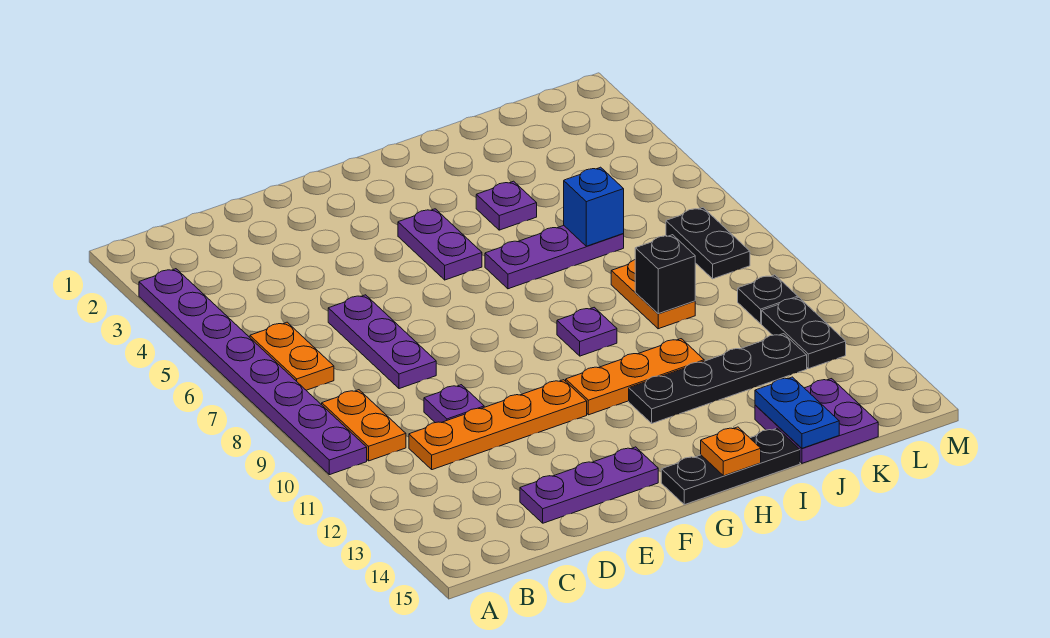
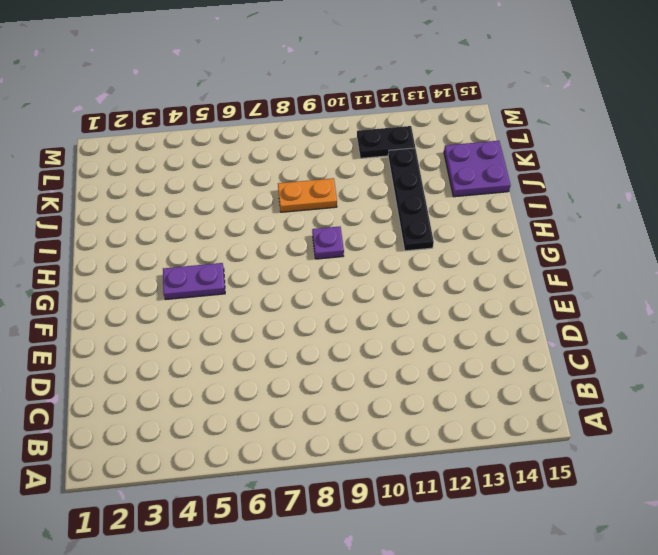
none -> purple plate A3:A10 level 1
none -> orange plate B6:B7 level 1
none -> orange plate B9:B10 level 1

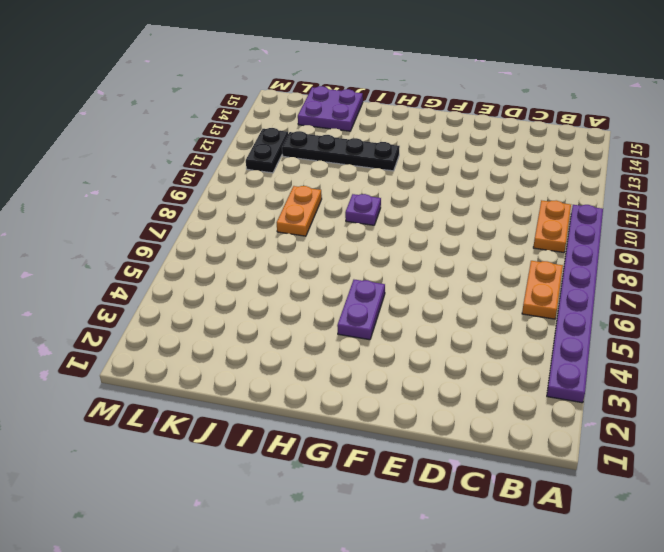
none -> orange plate C11:F11 level 1
none -> purple plate D6:D8 level 1
none -> purple plate D10 level 1

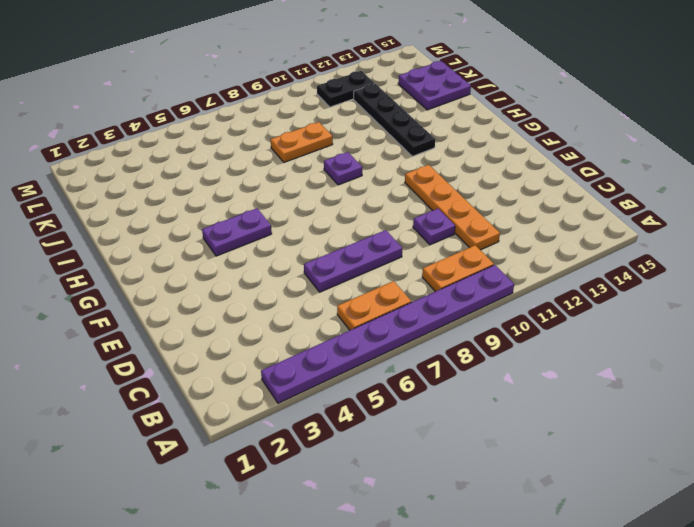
none -> purple plate D14:F14 level 1
none -> orange plate G11:I11 level 1
none -> black plate G15:I15 level 1

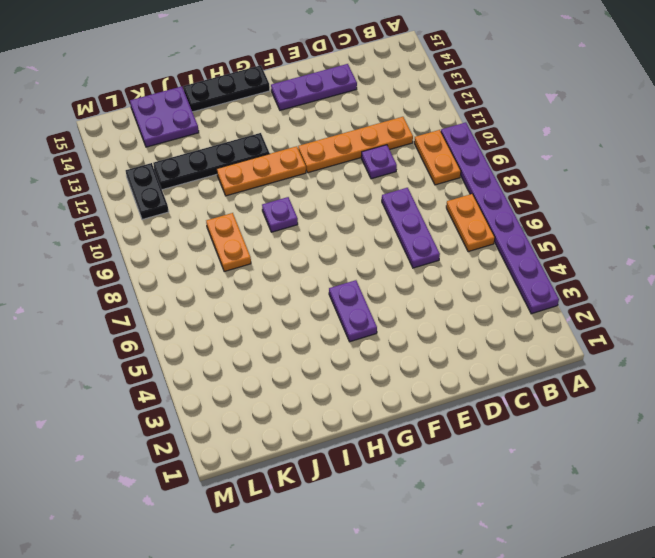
none -> purple plate H6:J6 level 1
none -> purple plate I4 level 1
none -> black plate L7:L8 level 1

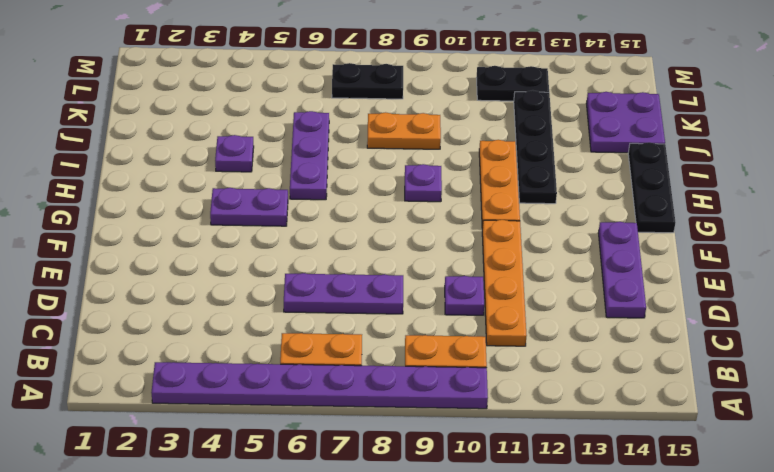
none -> black plate L10 level 1
none -> orange plate H15 level 2
none -> blue brick J6 level 2

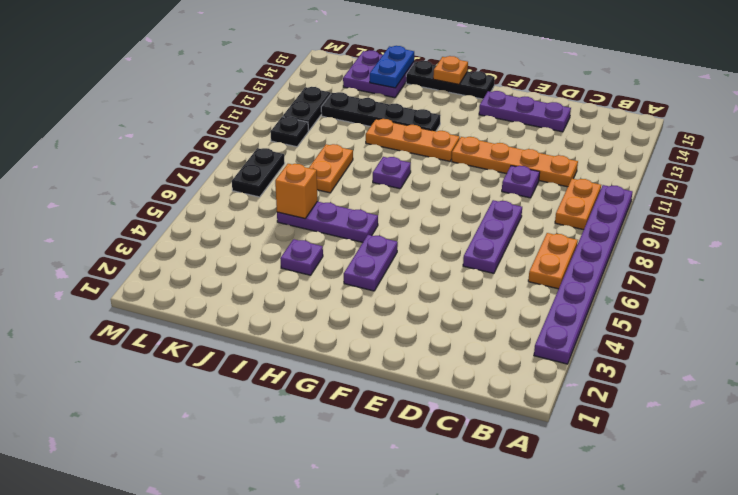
orange brick J6 level 2 -> blue brick J6 level 2
none -> black brick J9 level 2

